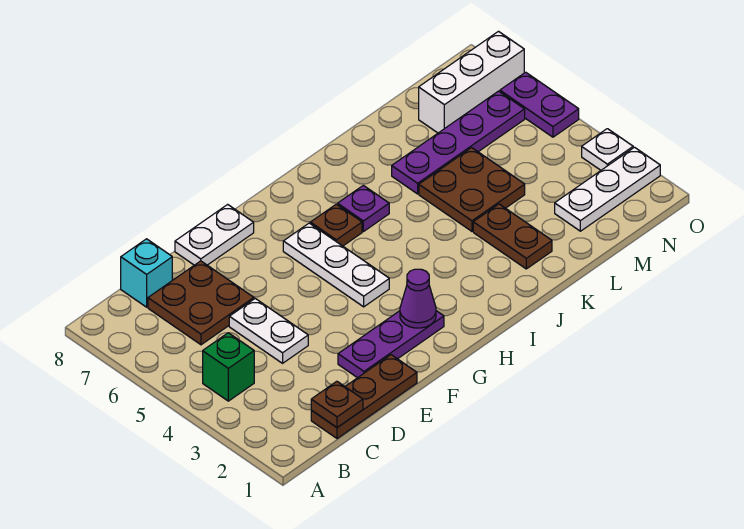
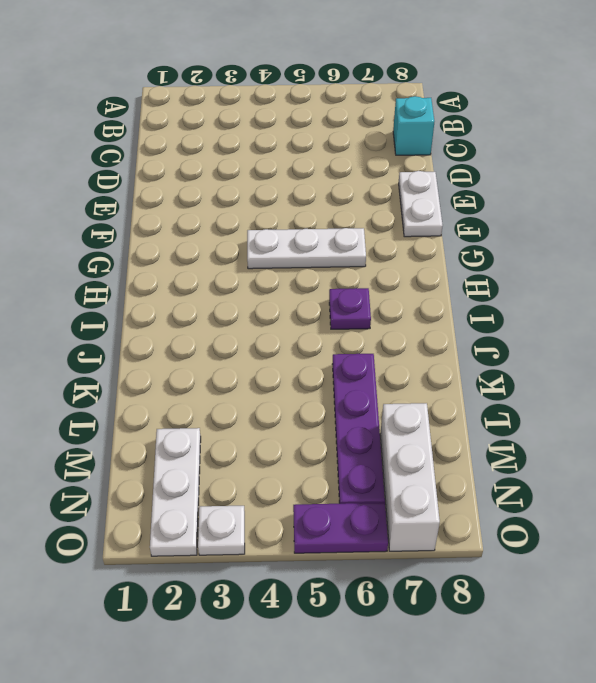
none -> green brick B4 level 1
none -> brown plate C1:E1 level 1
none -> brown plate C6:D7 level 1

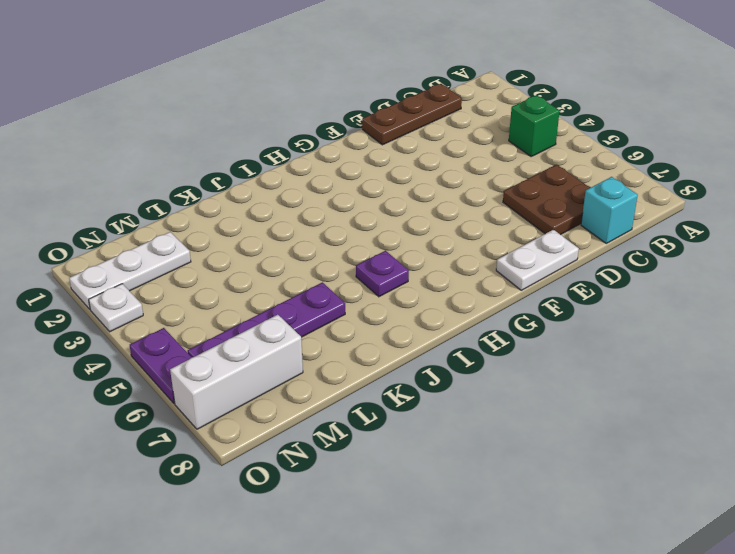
none -> white plate D4:D5 level 1
none -> purple plate E2:G2 level 1
none -> white plate G4:G6 level 1

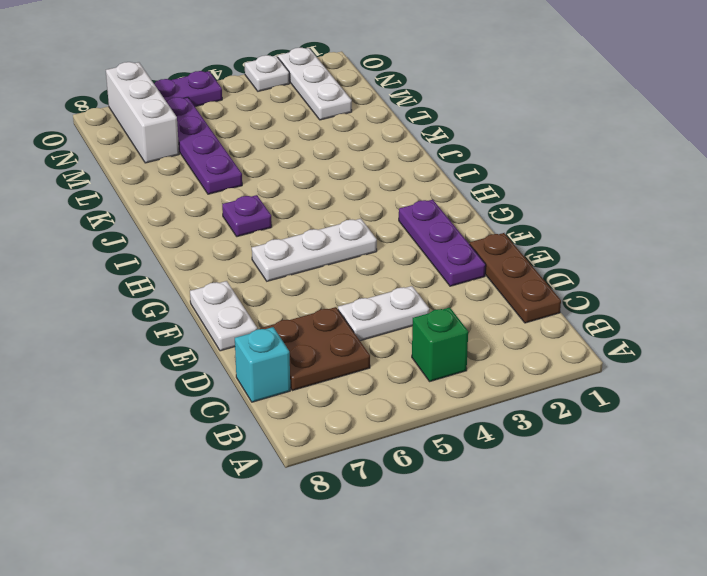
none -> brown plate H6 level 1
none -> brown plate K2:K3 level 1
none -> brown plate K4:L5 level 1

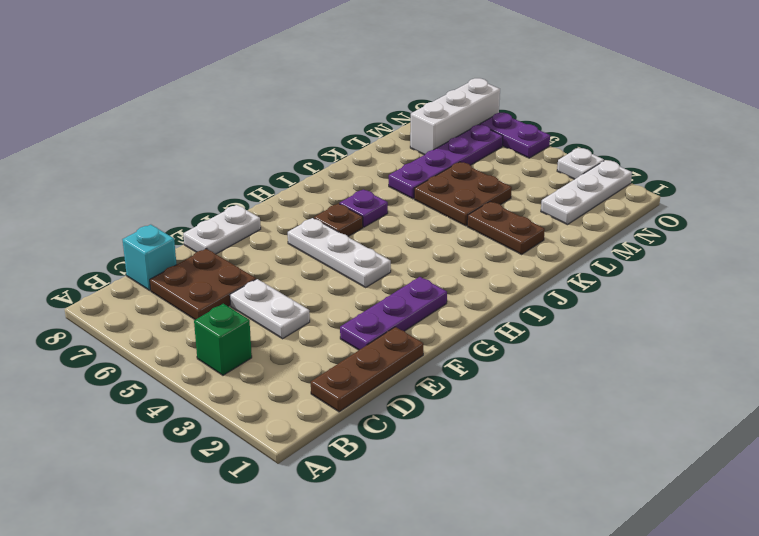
none -> brown plate C1 level 2
none -> purple cone G2 level 2

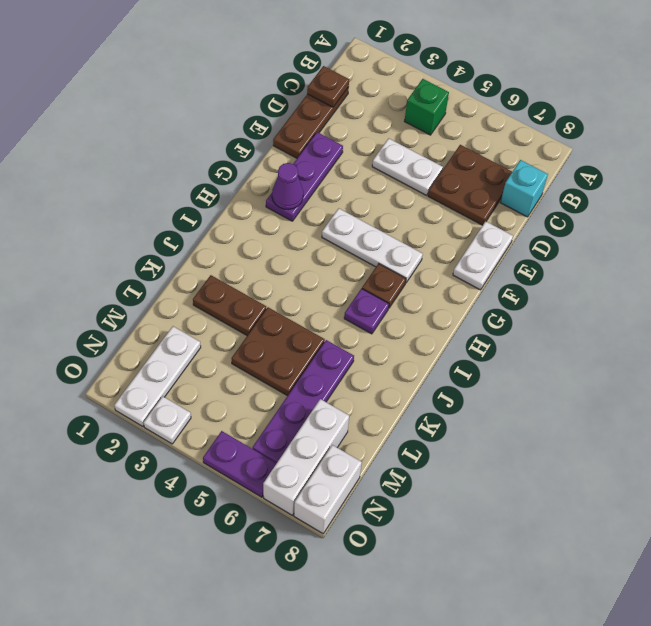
white brick N8:O8 level 1 -> none

